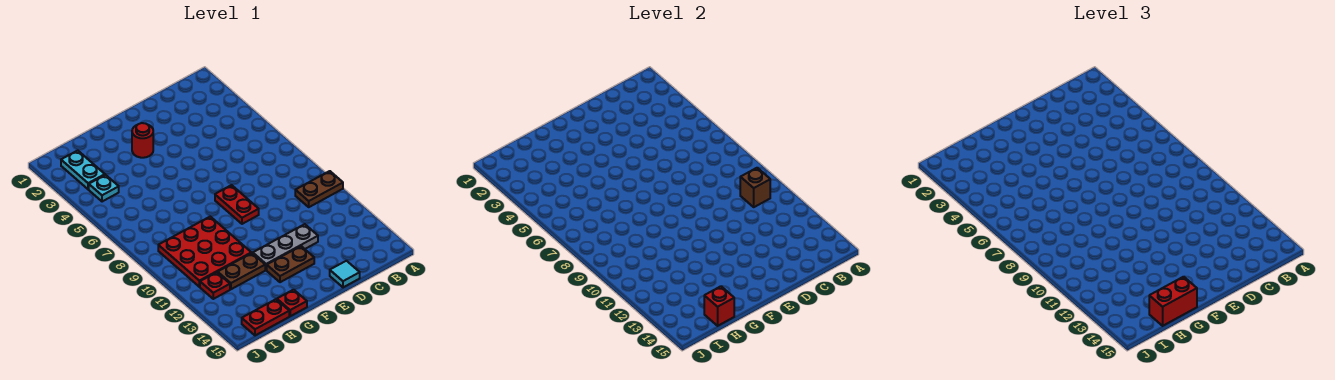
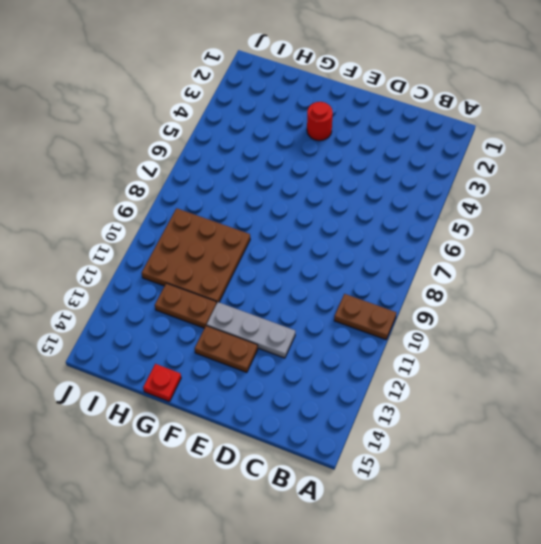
brown plate G9:I11 level 1 -> red plate G9:I11 level 1
none -> cyan tile D15 level 1
none -> red plate E8:E9 level 1
none -> red plate H15:I15 level 1

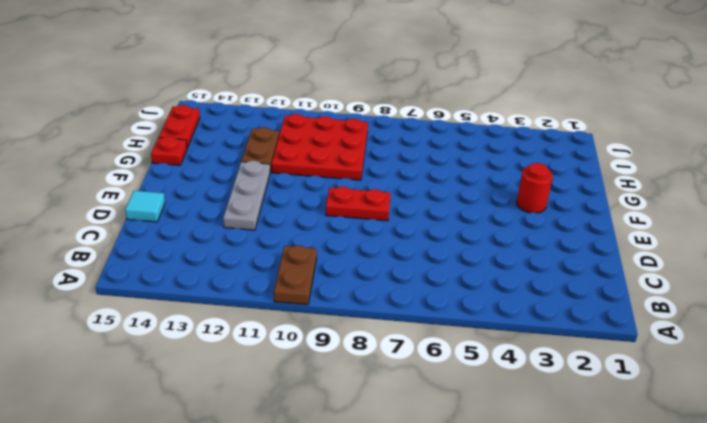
none -> brown plate E13:F13 level 1
none -> cyan plate I2:I3 level 1
none -> cyan plate I4 level 1

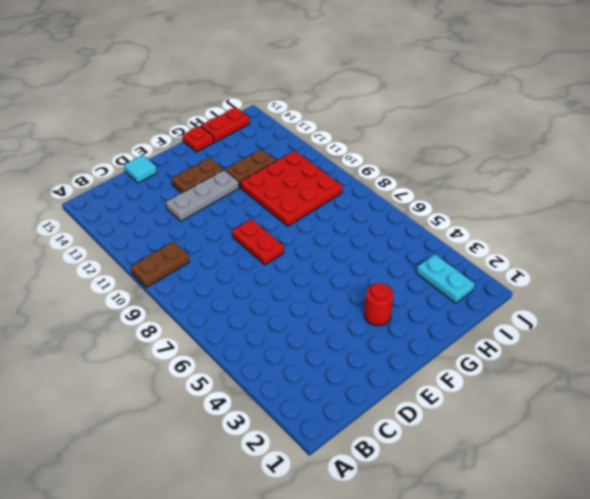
none -> cyan plate I4 level 1
none -> red plate I12 level 1
none -> brown brick B10 level 2

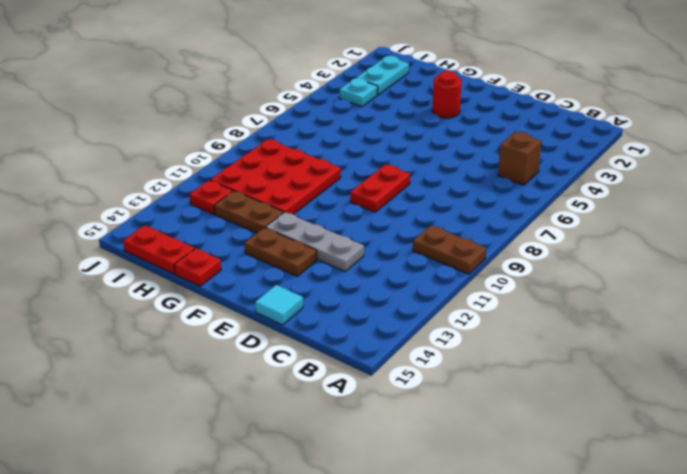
brown brick B5 level 1 -> brown brick B10 level 2
none -> red brick H15 level 2
none -> red brick G15:H15 level 3

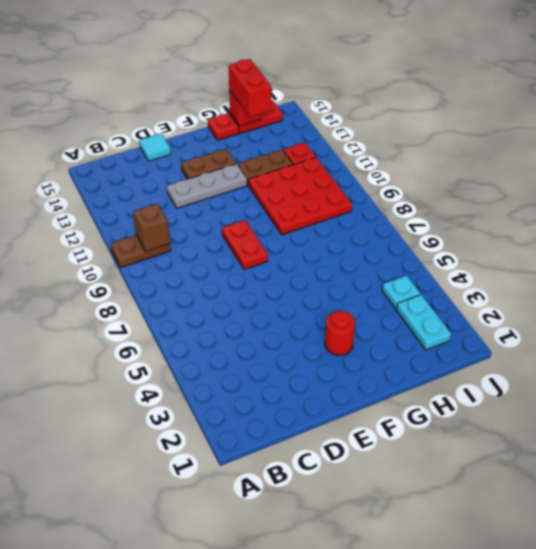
red brick H14:H15 level 3 -> red brick G15:H15 level 3

